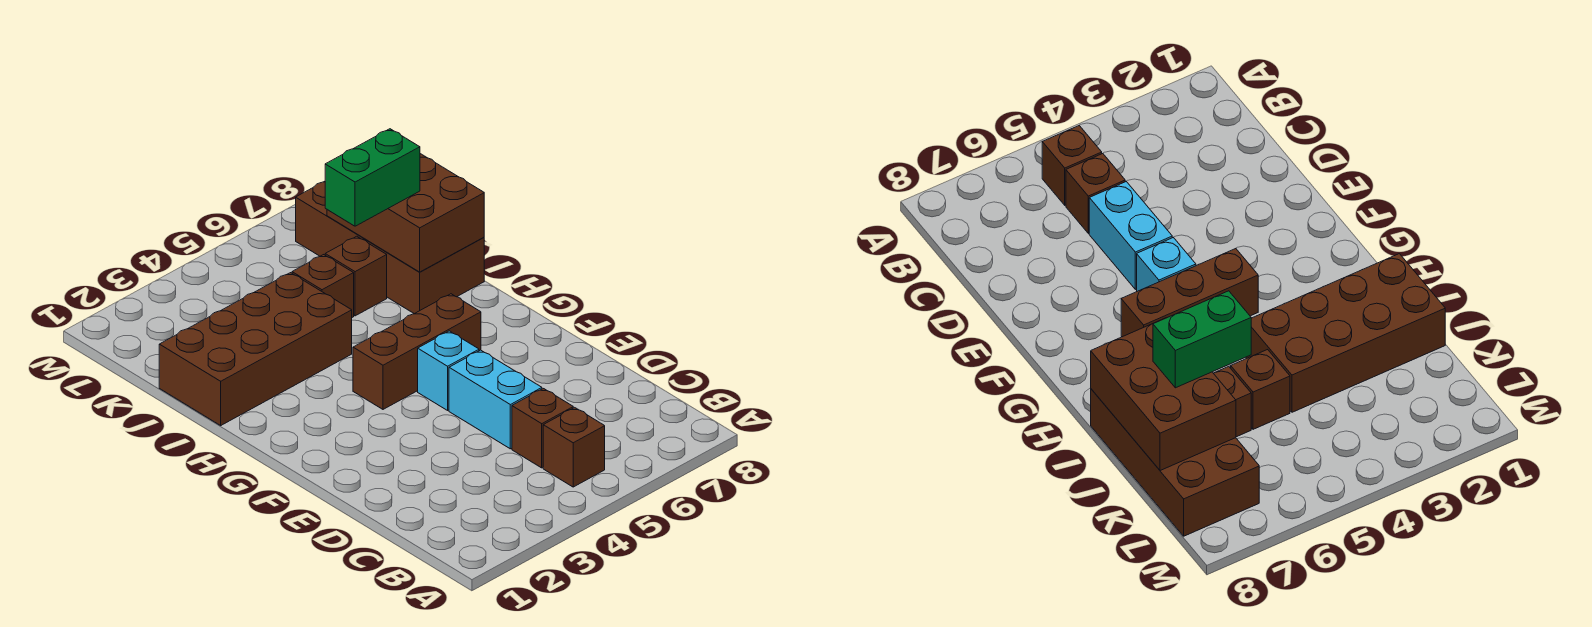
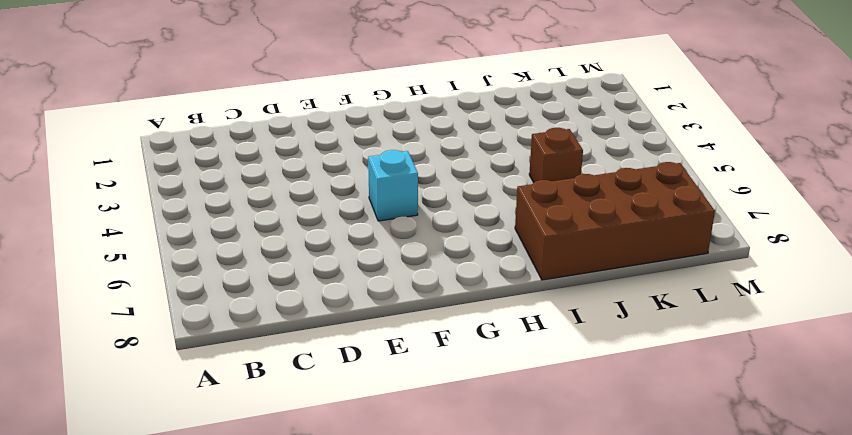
none -> brown brick B5 level 1
none -> brown brick C5 level 1

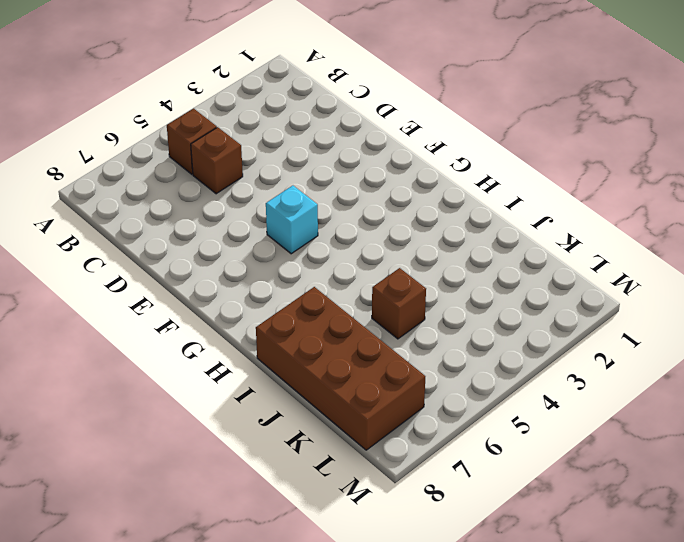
none -> cyan brick D5:E5 level 1
none -> brown brick G4:G6 level 1

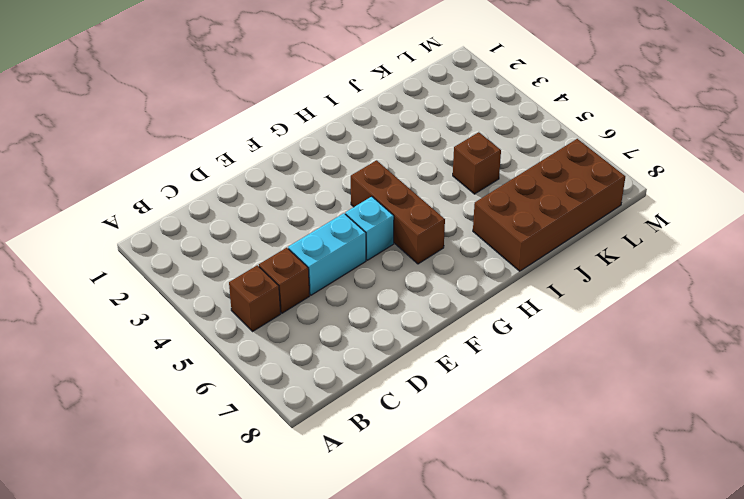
none -> brown brick I1:J4 level 1
none -> brown brick J6 level 1

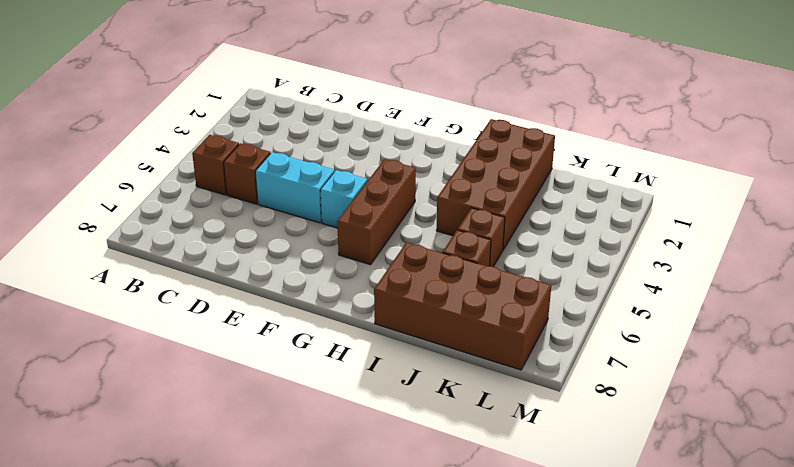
none -> brown brick I7:K8 level 2
none -> green brick J6:J7 level 3

